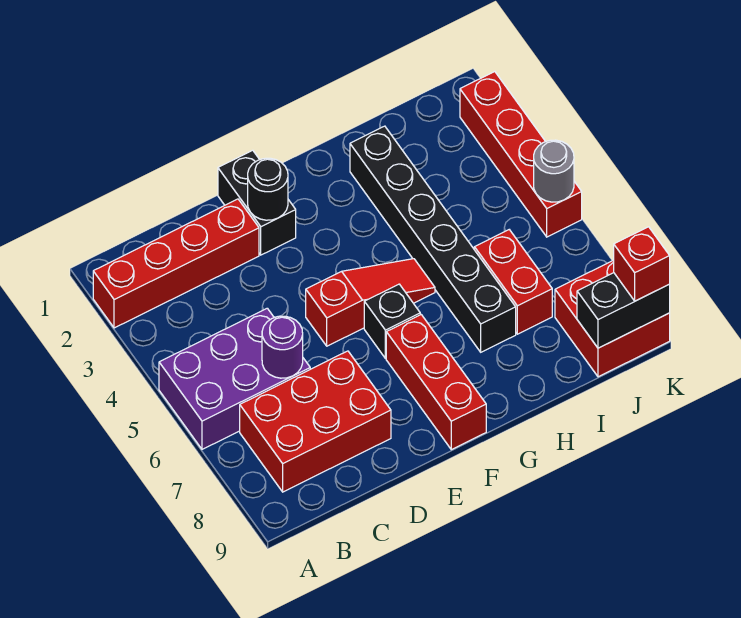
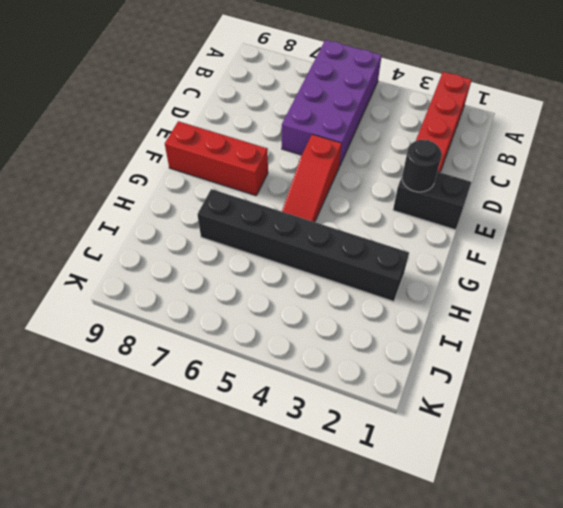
purple brick A5:D6 level 1 -> purple brick A5:C6 level 1
none -> red brick B7:D8 level 1
none -> black brick F6 level 1
none -> red brick I6:I7 level 1

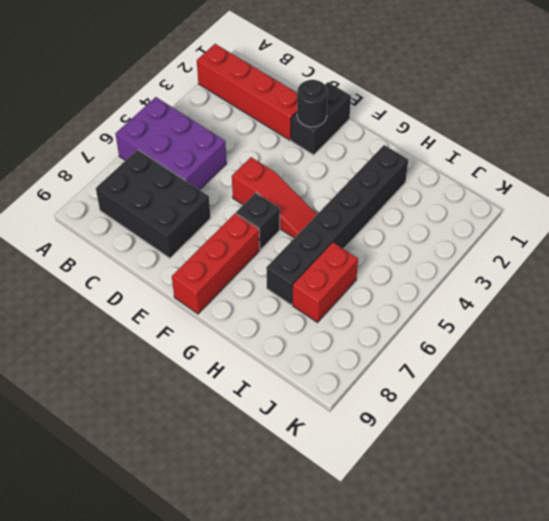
black brick B7:D8 level 1 -> red brick B7:D8 level 1
none -> red brick J8:K9 level 1
none -> red brick K2:K5 level 1
none -> purple round brick C6 level 2

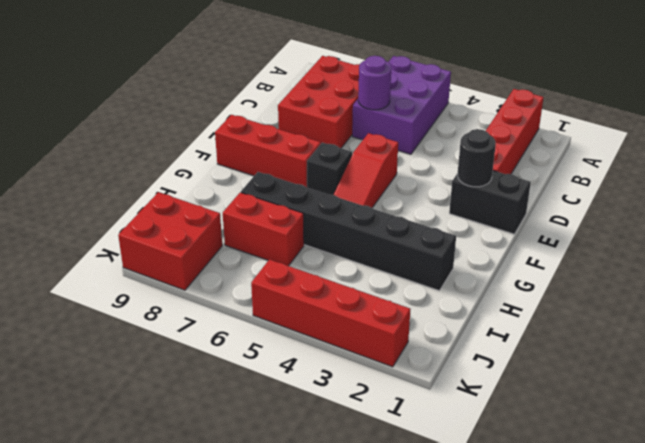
none -> black brick J9:K9 level 2
none -> grey round brick K5 level 2
none -> red brick K9 level 3

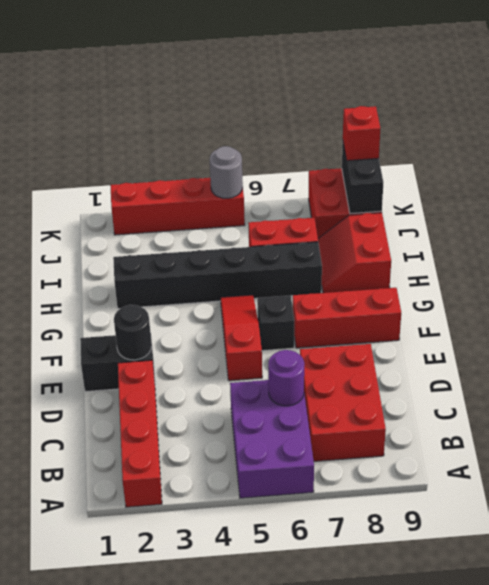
red slope H8:I9 level 1 top 9 -> none

